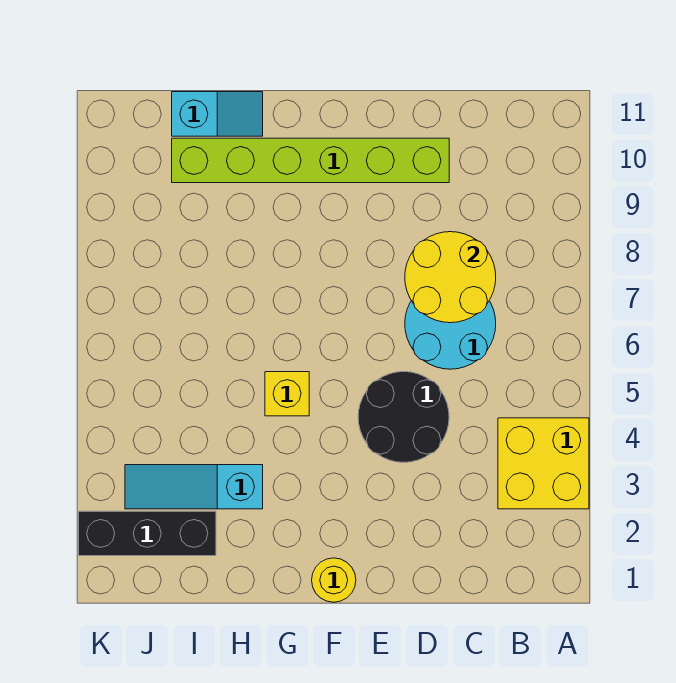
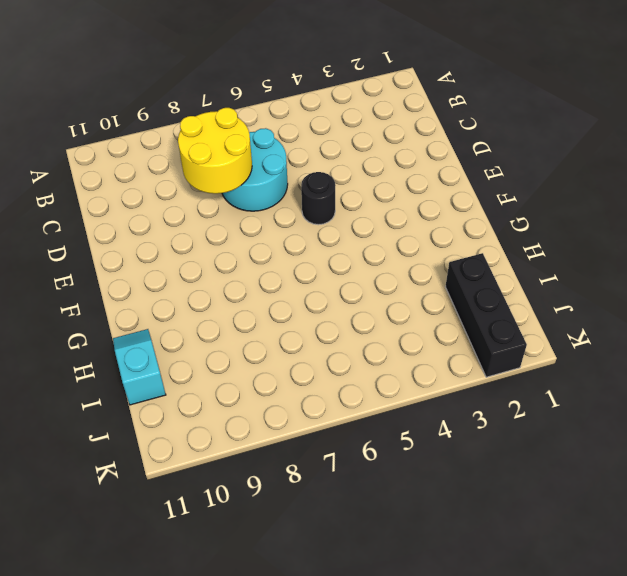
black round brick E5 level 1 -> black round brick D4:E5 level 1
none -> yellow brick A3:B4 level 1
none -> lime brick D10:I10 level 1

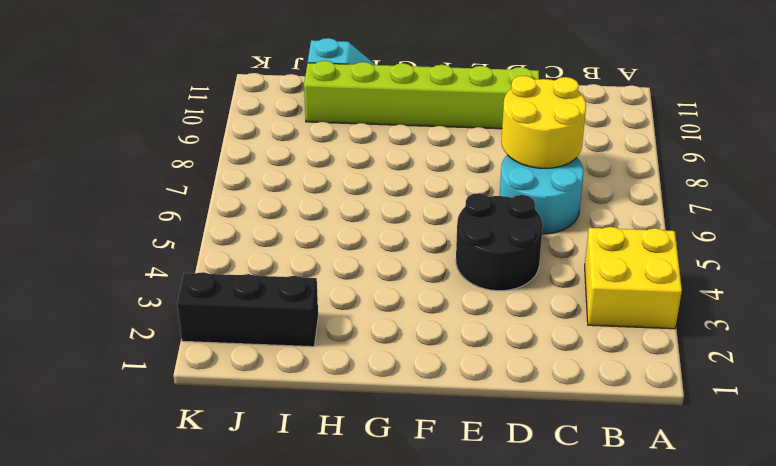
none -> yellow round brick F1 level 1
none -> yellow brick G5 level 1

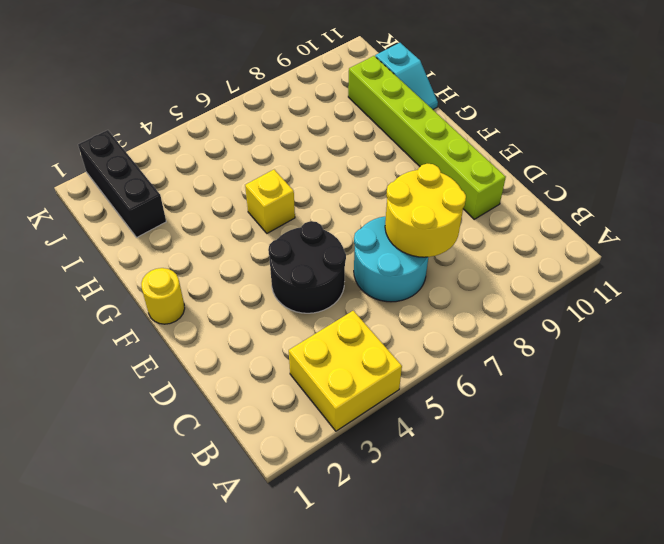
none -> cyan slope H3:J3 level 1 top H

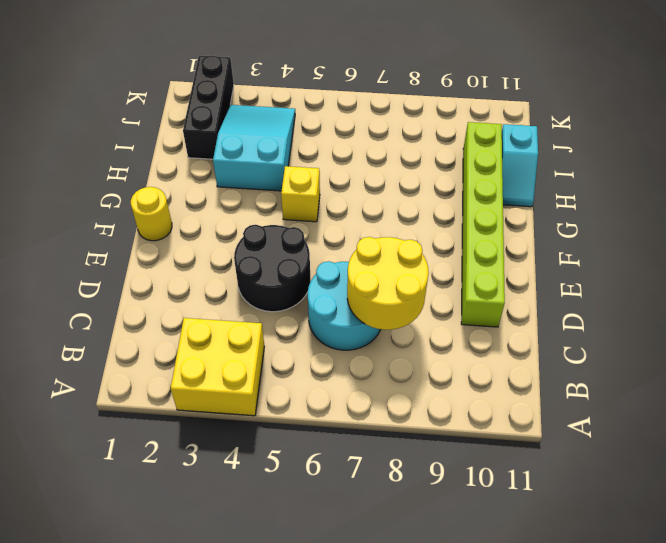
cyan slope H3:J4 level 1 top H -> cyan slope H3:J3 level 1 top H

